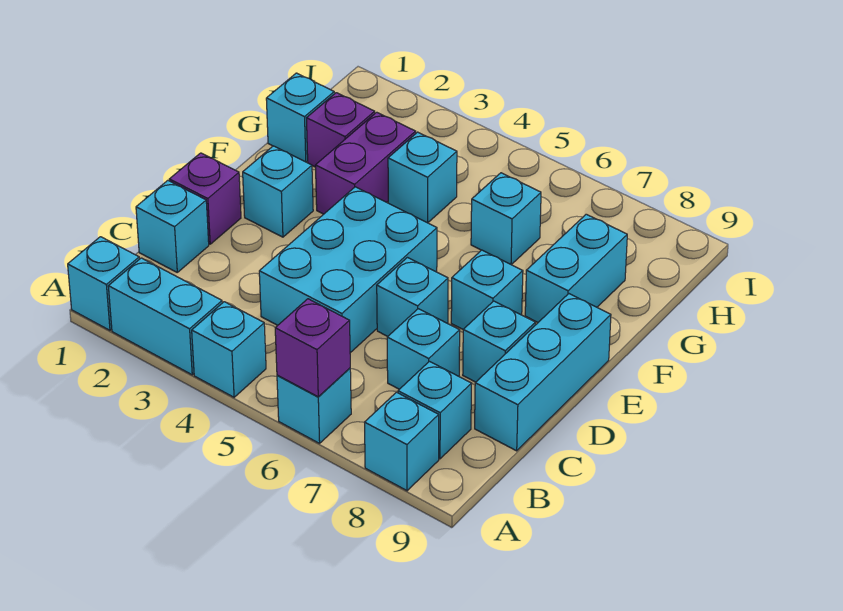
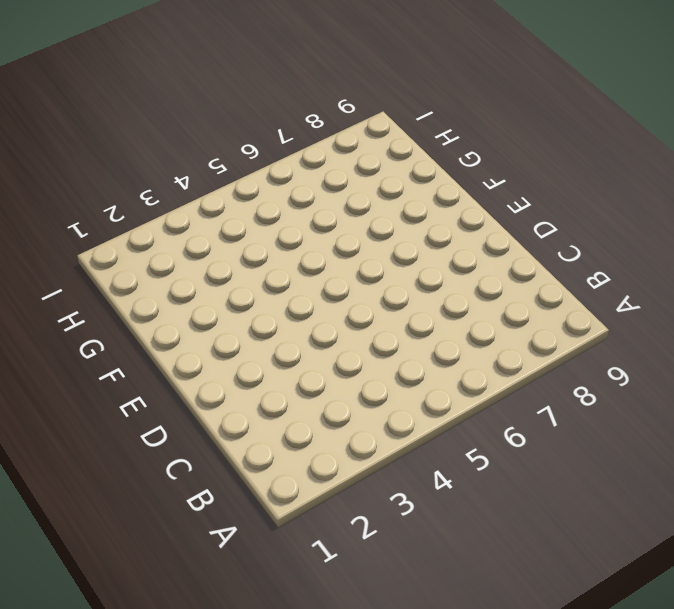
none -> cyan brick A1 level 1
none -> cyan brick A2:A3 level 1
none -> cyan brick A4 level 1

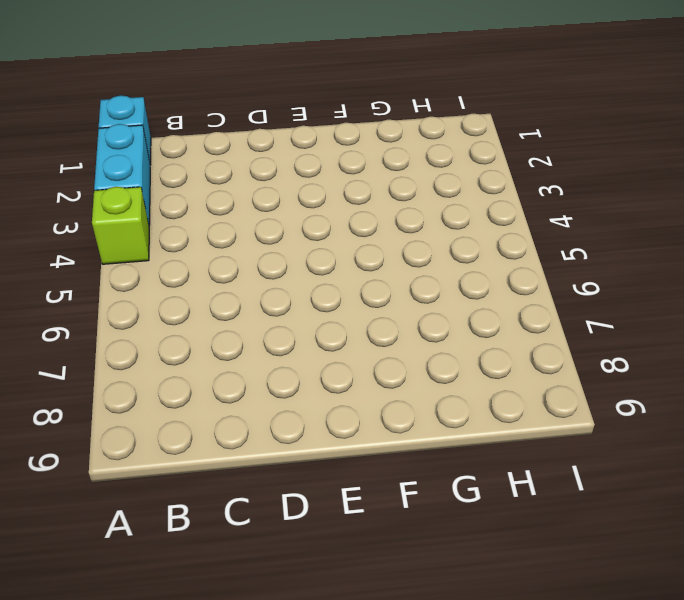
lime brick A4 level 1 -> cyan brick A4 level 1
none -> cyan brick A6 level 1
none -> cyan brick A8 level 1
none -> cyan brick B8 level 1

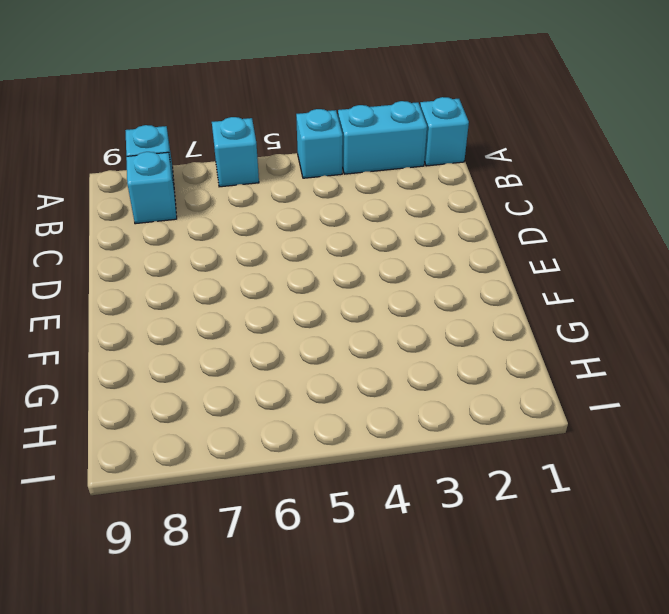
none -> cyan brick C1 level 1
none -> cyan brick C4:E5 level 1
none -> cyan brick C7 level 1

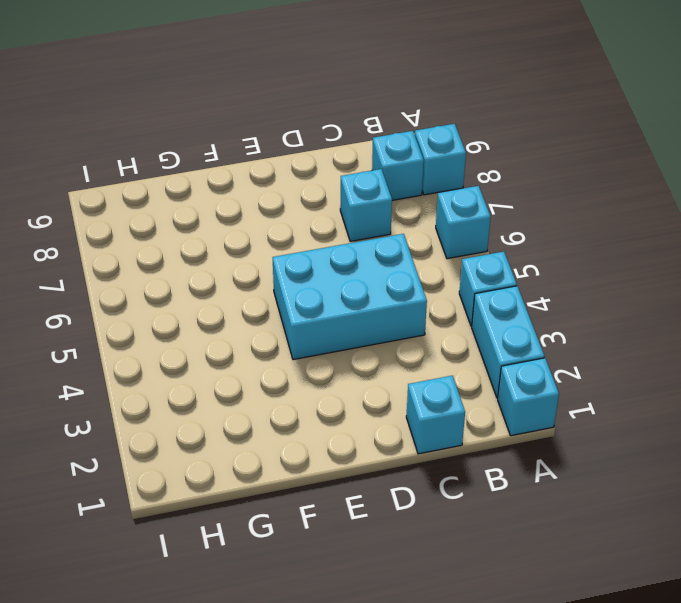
none -> cyan brick C9:E9 level 1
none -> purple brick D1 level 1
none -> cyan brick D6 level 1

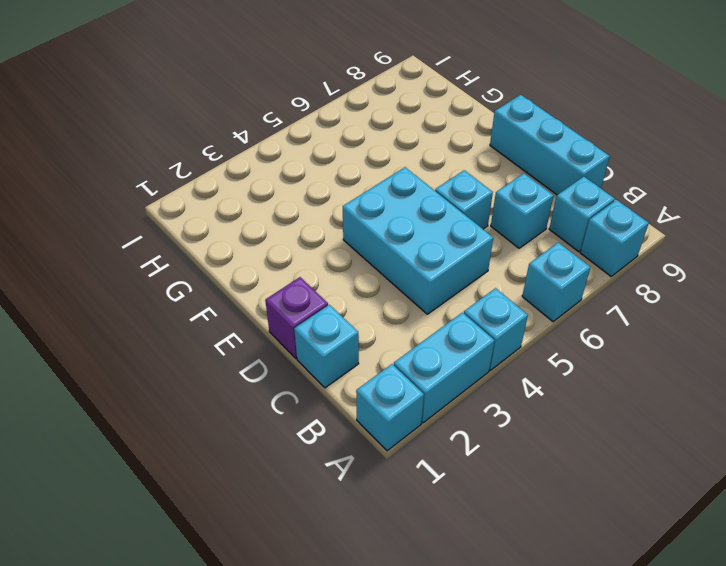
none -> cyan brick D8 level 1
none -> cyan brick E2 level 1
none -> cyan brick E7 level 1

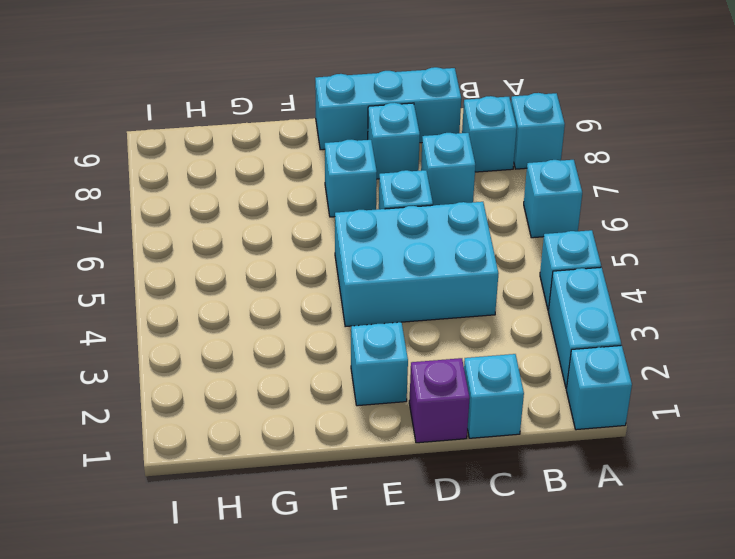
none -> purple brick F3:G3 level 1
none -> cyan brick F8:G8 level 1
none -> cyan brick G1 level 1

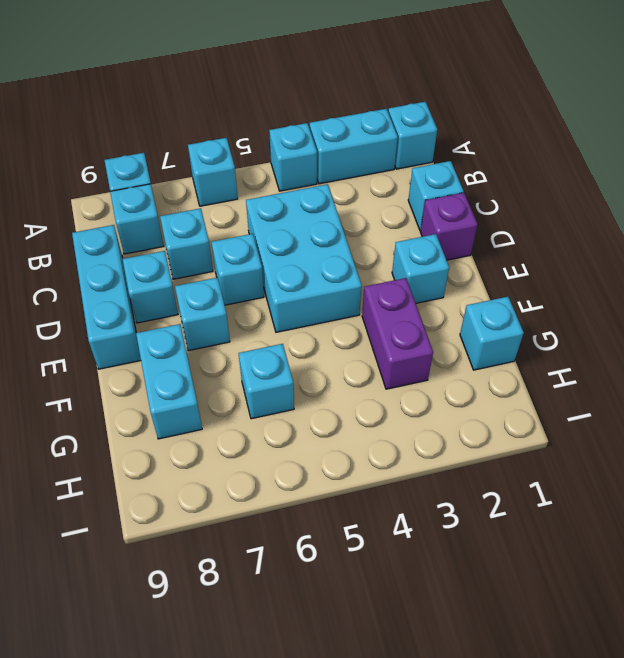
none -> purple brick G2 level 1
none -> cyan brick G4 level 1
none -> purple brick A6 level 2

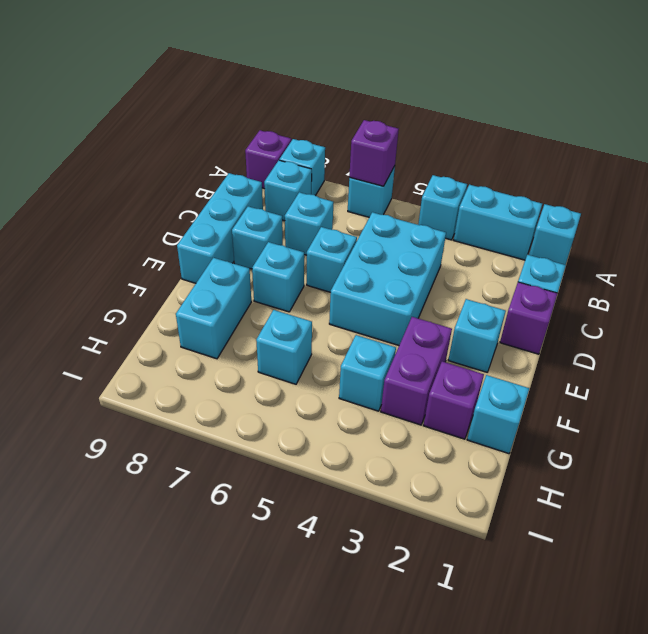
purple brick A9 level 1 -> none

